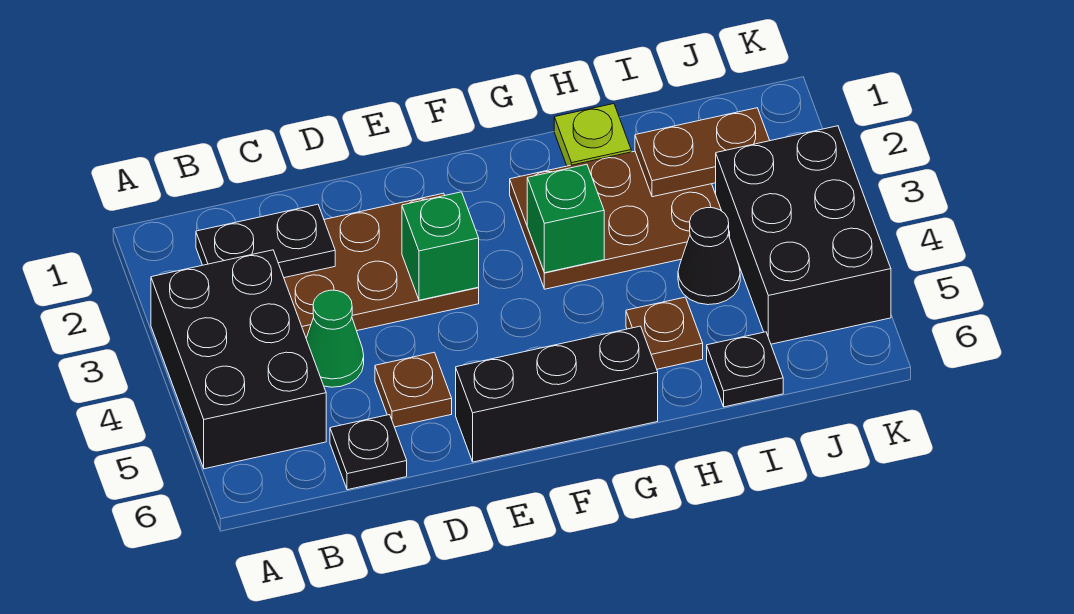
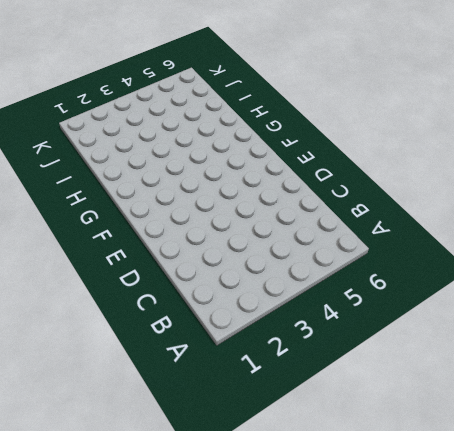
none -> black brick A3:B5 level 1
none -> brown plate C2:E3 level 1
none -> green cone C4 level 1

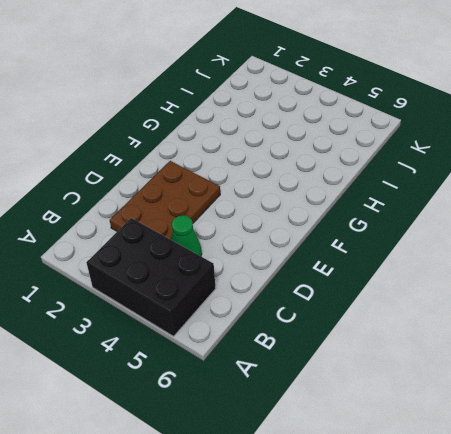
none -> black plate C6 level 1
none -> brown plate D5 level 1
none -> black brick E6:G6 level 1

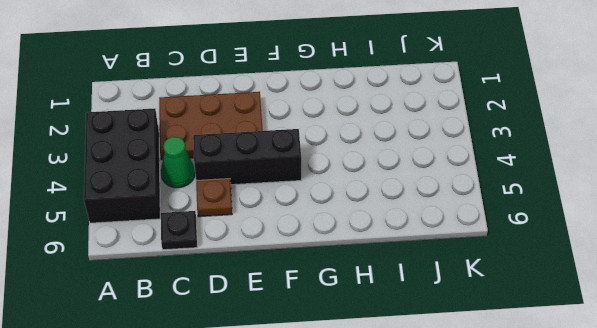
black brick D4:F4 level 1 -> black brick E6:G6 level 1
none -> brown plate G2:I3 level 1
none -> lime plate H1 level 1
none -> brown plate H5 level 1

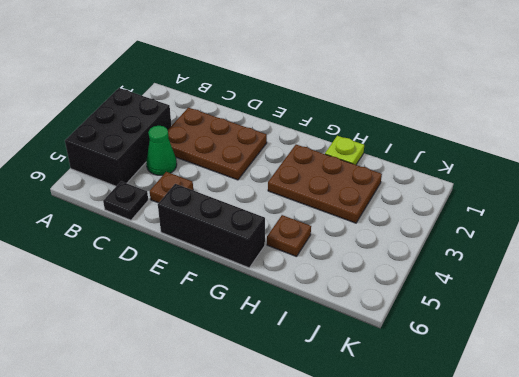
none -> black cone I4 level 1
none -> black plate I6 level 1
none -> black brick J3:K5 level 1

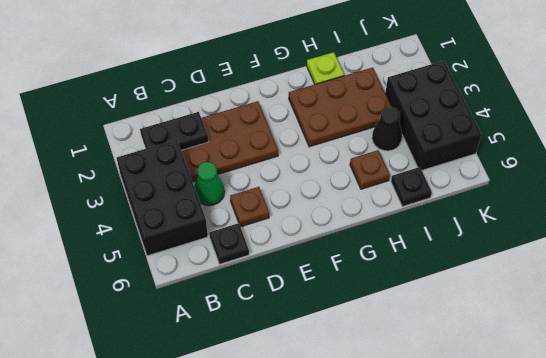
none -> black brick E6:G6 level 1
none -> green brick E3 level 2
none -> green brick G3 level 2

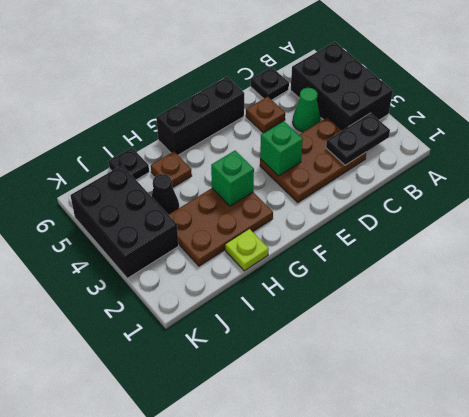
none -> brown plate I2:J2 level 2

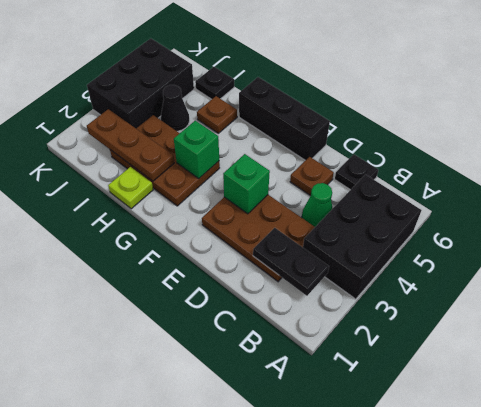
brown plate H2:J2 level 2 -> brown plate I2:J2 level 2

